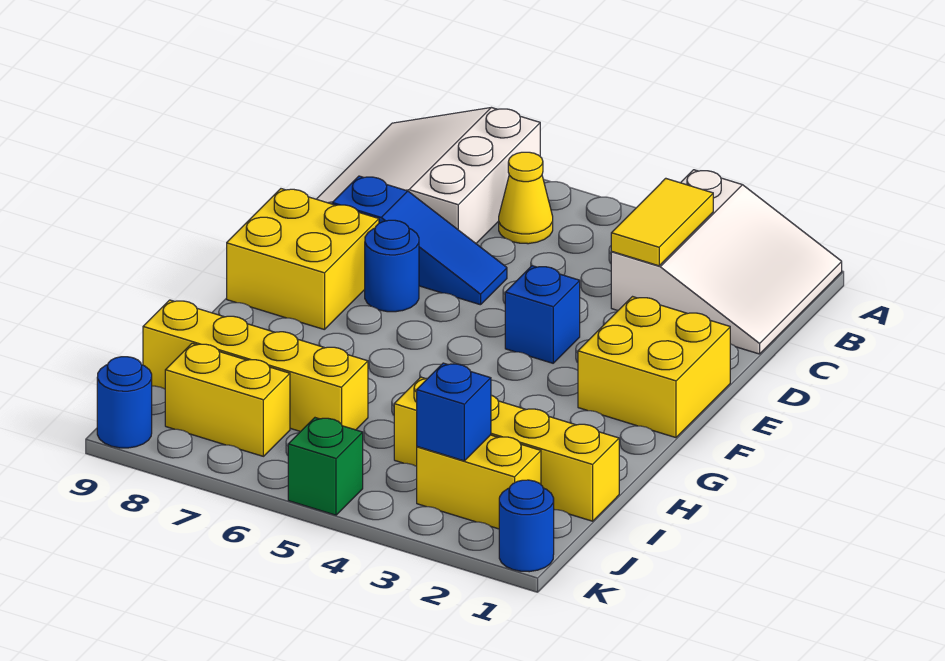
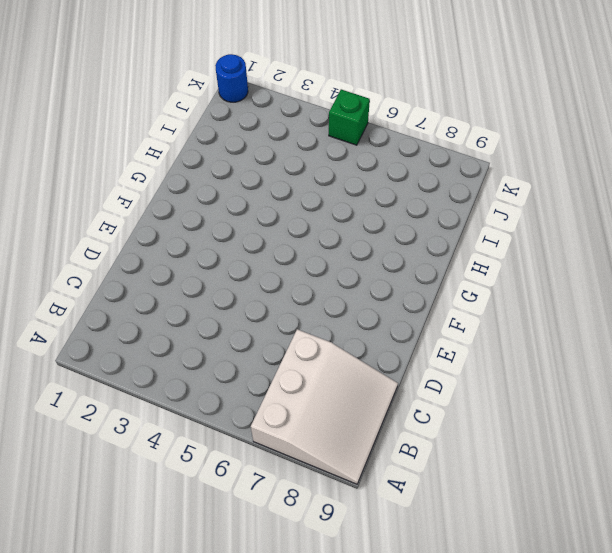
none -> white slope A1:C3 level 1 top 3
none -> yellow cone B6 level 1
none -> blue slope D6:D8 level 1 top 8

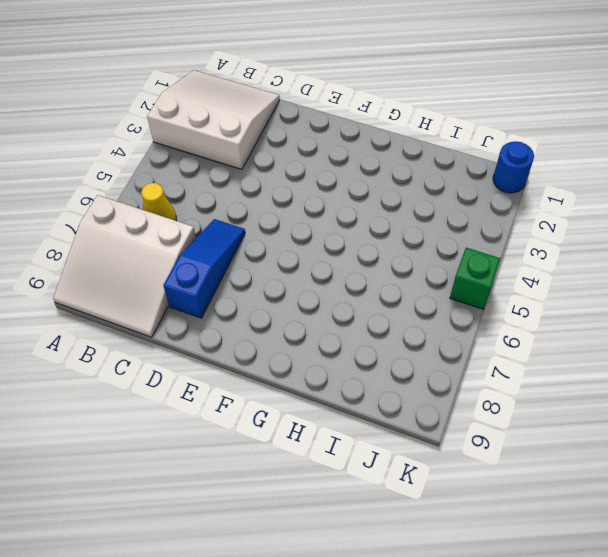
none -> yellow brick E1:F2 level 1
none -> blue brick E4 level 1
none -> blue round brick E7 level 1

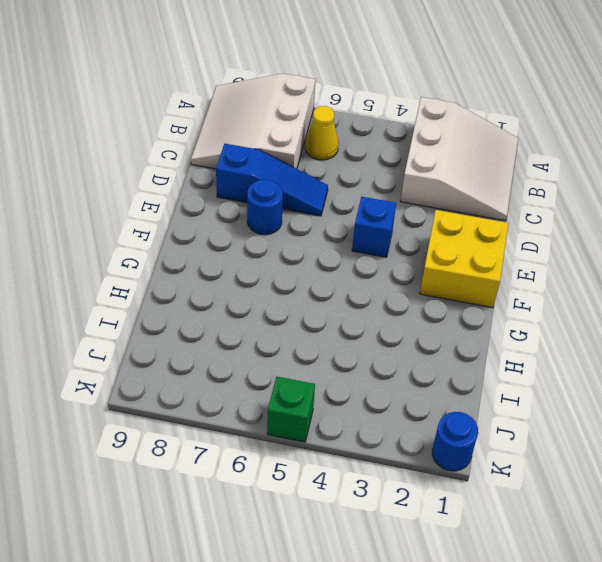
none -> yellow brick E8:F9 level 1
none -> yellow brick I1:I4 level 1
none -> yellow brick I6:I9 level 1

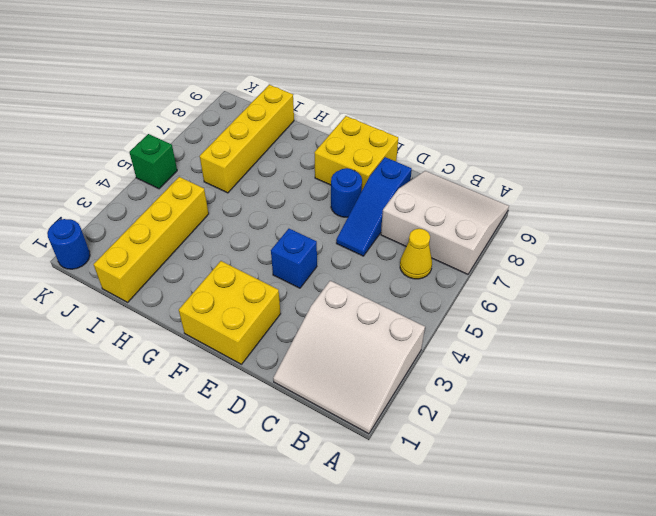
none -> yellow brick J2:J3 level 1
none -> yellow brick J7:J8 level 1
none -> blue round brick K9 level 1

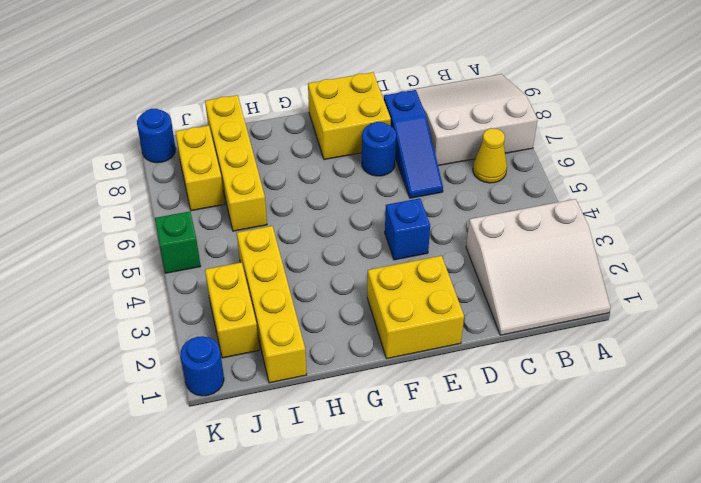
none -> yellow tile B3:C3 level 2
none -> blue brick J3 level 2

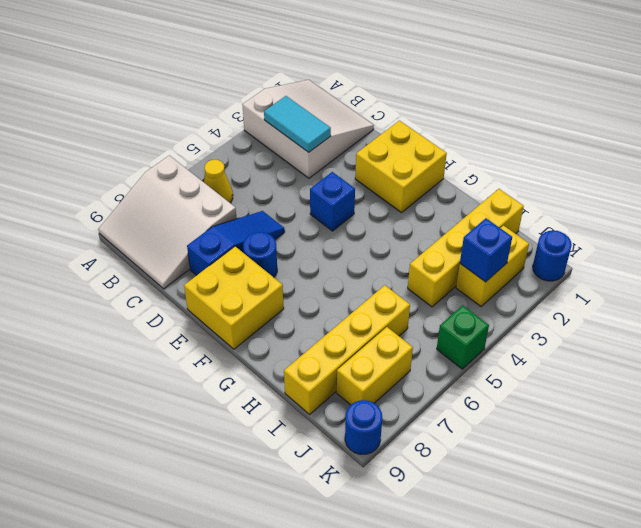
cyan tile B3:C3 level 2 -> yellow tile B3:C3 level 2

